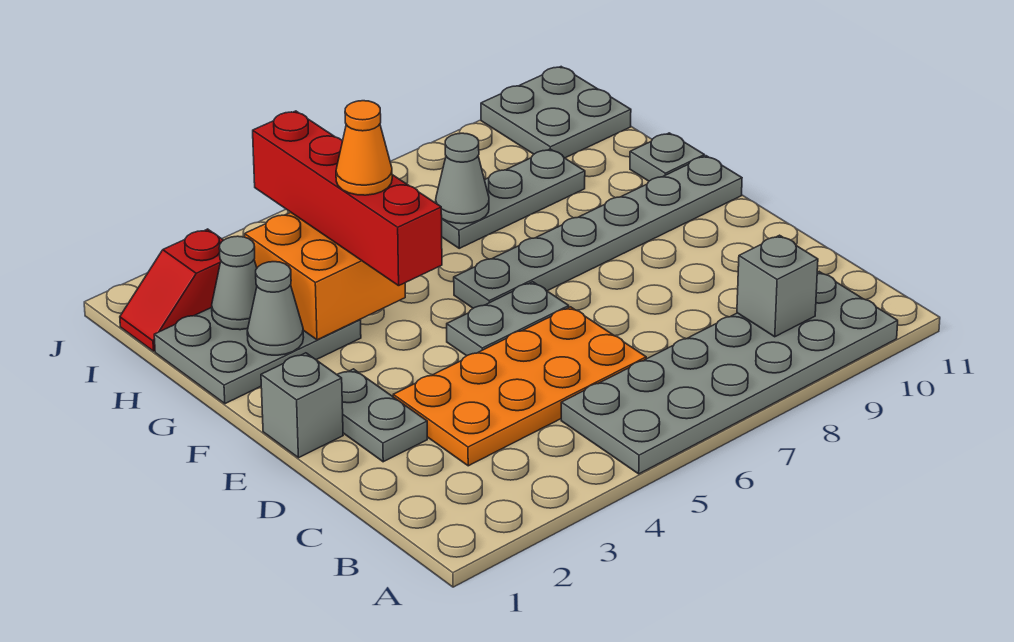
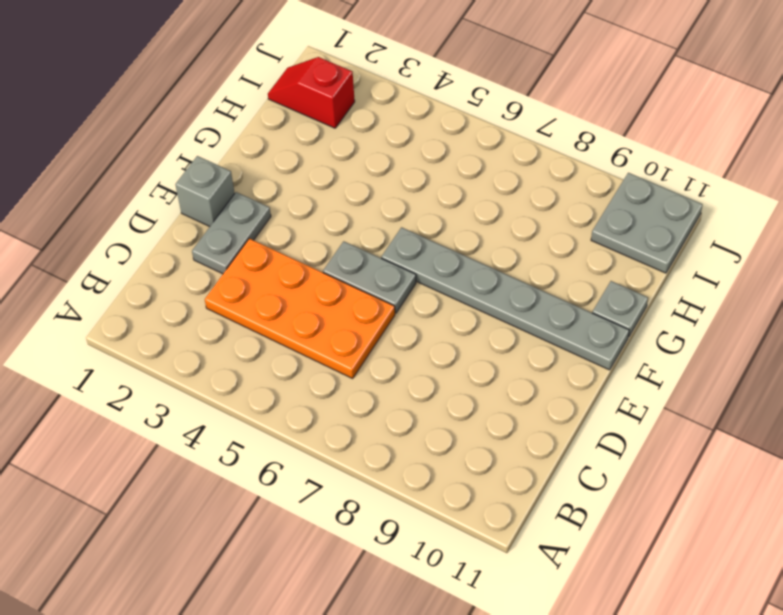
none -> grey plate A5:B10 level 1
none -> grey plate G1:H3 level 1
none -> grey plate H7:H9 level 1

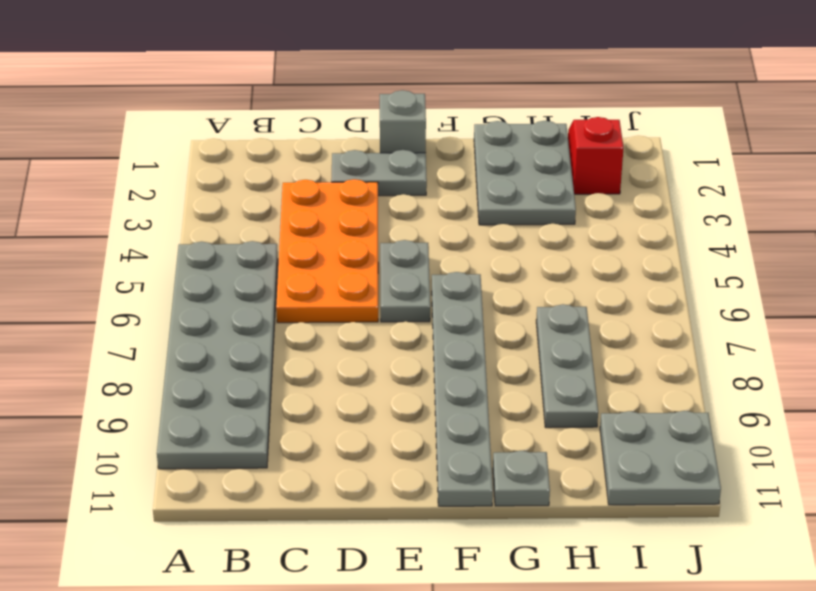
none -> grey brick B9 level 2
none -> grey cone G2 level 2
none -> orange brick G3:H4 level 2

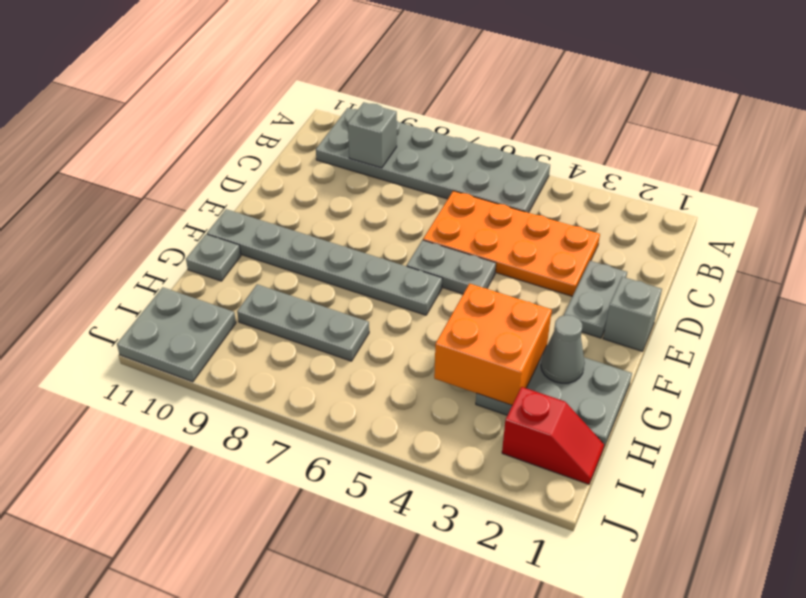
none -> grey cone H2 level 2
none -> grey cone H7 level 2
none -> red brick F4:I4 level 3

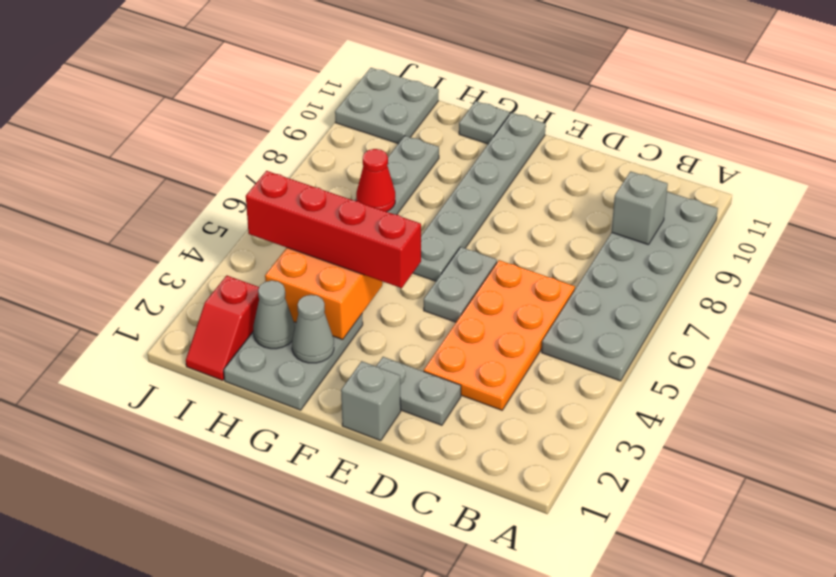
red cone H7 level 2 -> grey cone H7 level 2
none -> orange cone G4 level 4

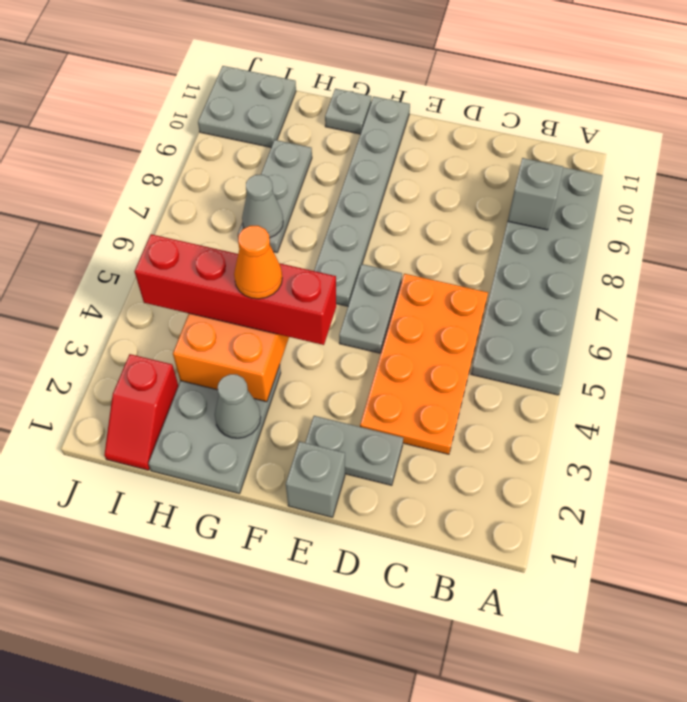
none -> grey cone H2 level 2

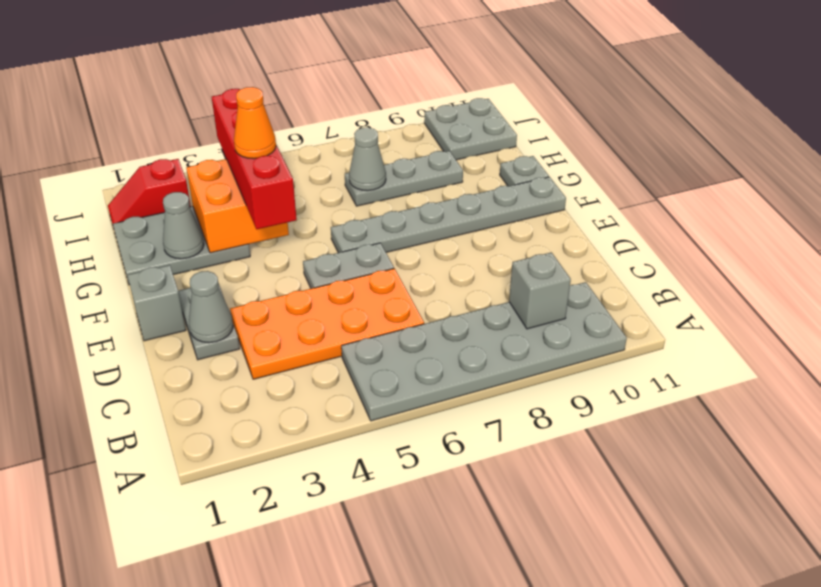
grey cone D2 level 2 -> grey cone H2 level 2

